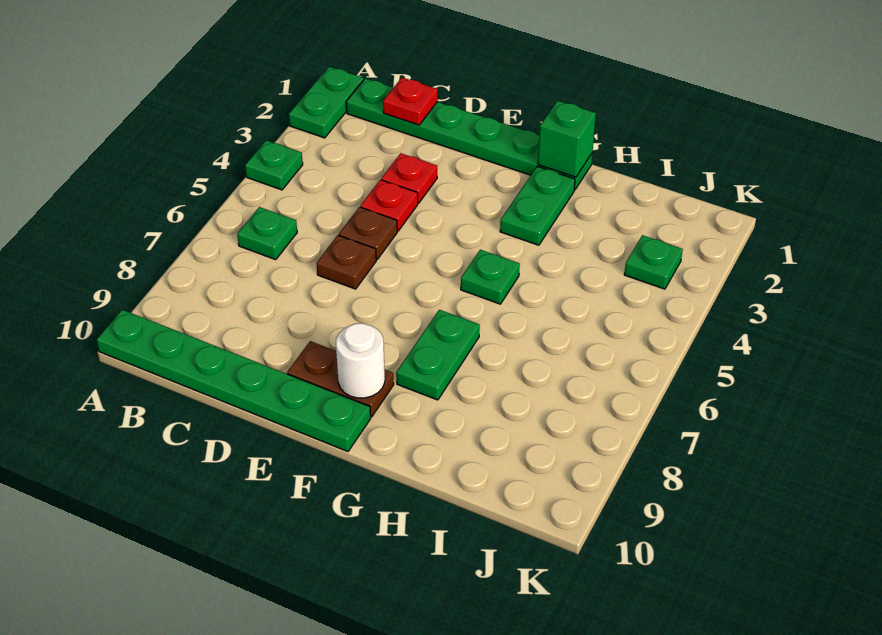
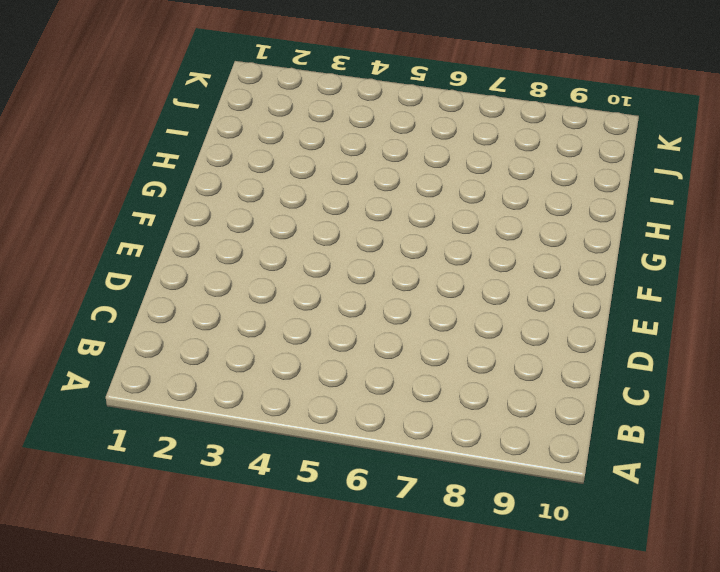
none -> green plate A1:A2 level 1
none -> green plate A4 level 1
none -> green plate A10:F10 level 1

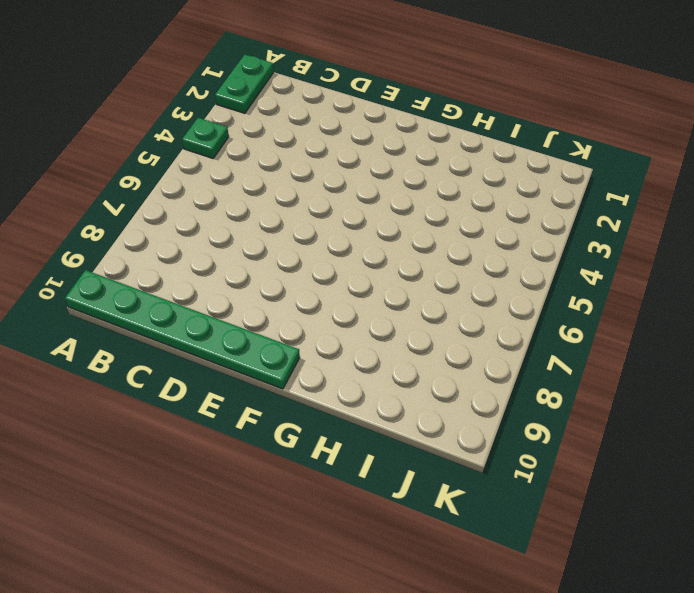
none -> green plate B1:G1 level 1
none -> green plate B6 level 1
none -> red plate D3 level 1

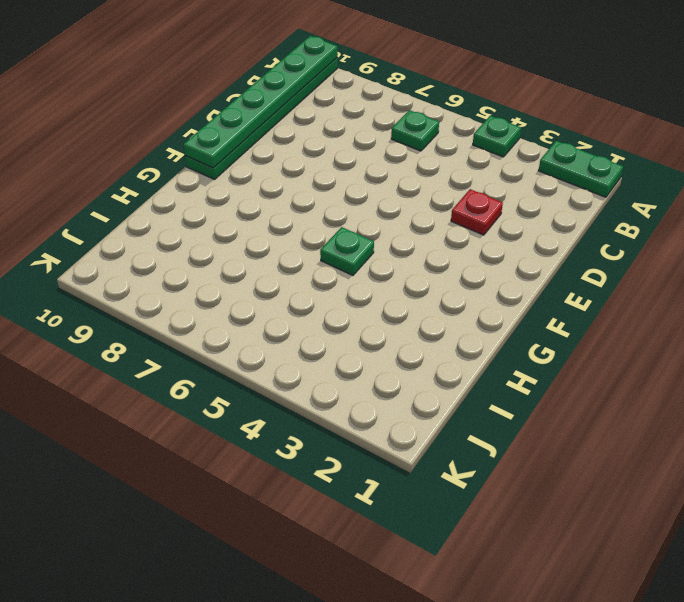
green plate A10:F10 level 2 -> green plate B1:G1 level 1
none -> red plate D4 level 1
none -> brown plate D5 level 1
none -> brown plate D6 level 1

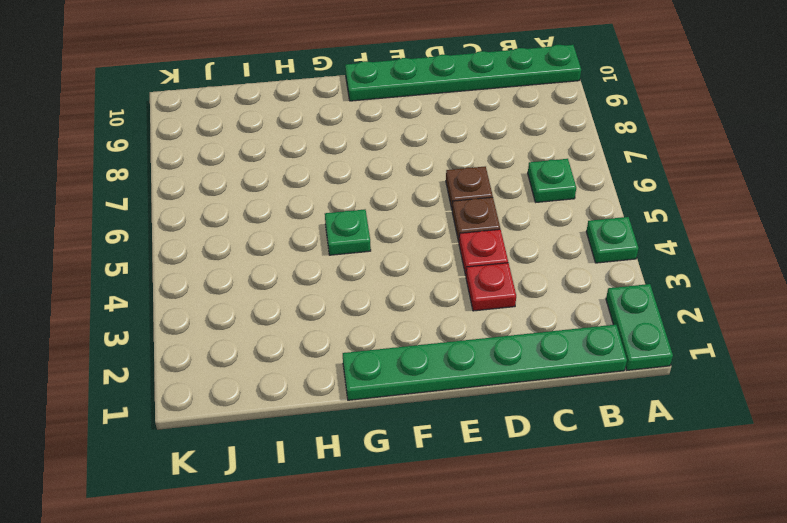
none -> brown plate E9:F9 level 1
none -> green plate G2:G3 level 1
none -> green plate G7:G8 level 1

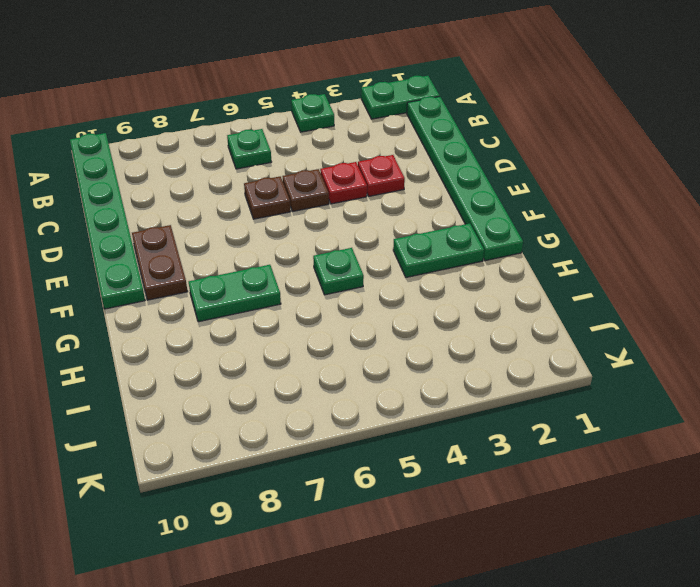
none -> green plate J3 level 1
none -> red plate C1 level 2
none -> white round brick F9 level 2

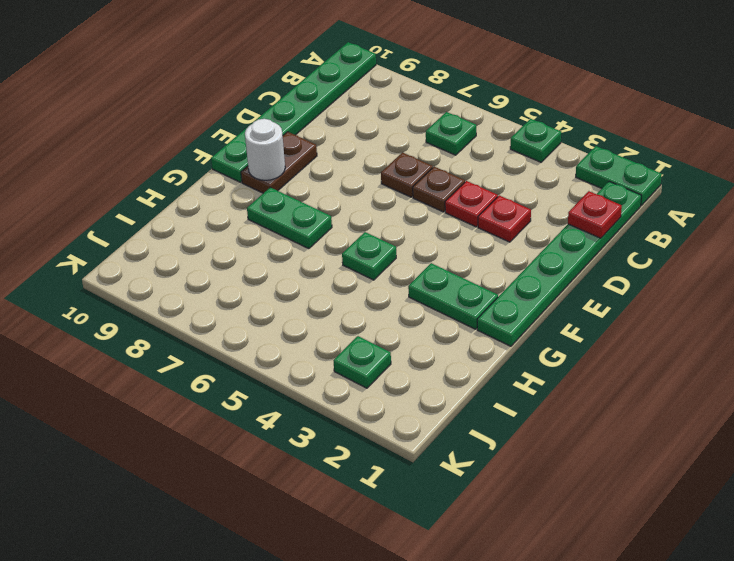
none -> green brick G1 level 2

